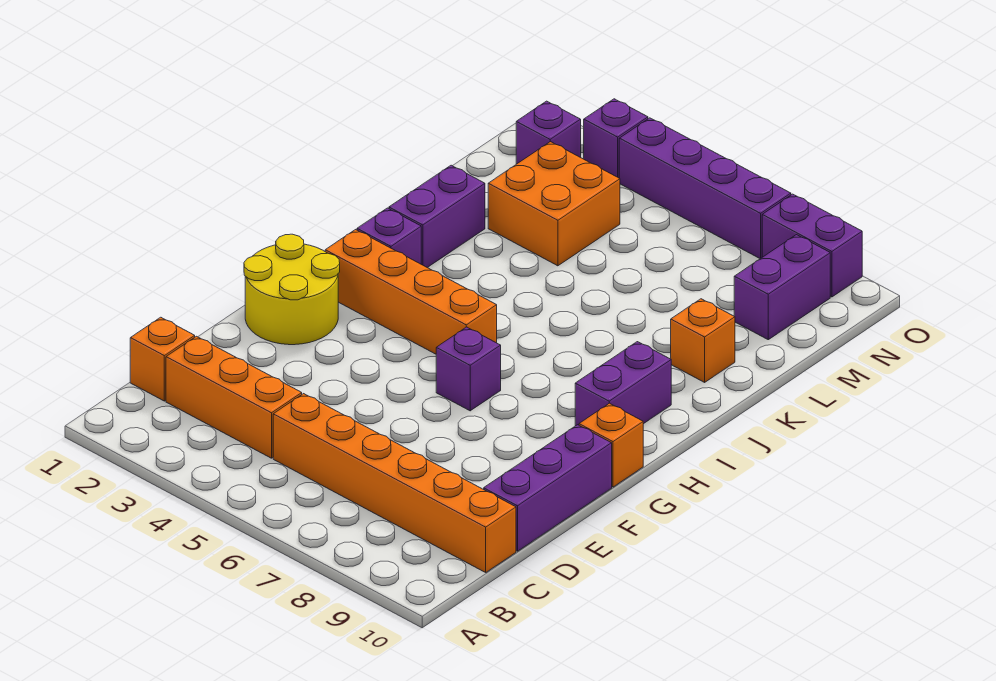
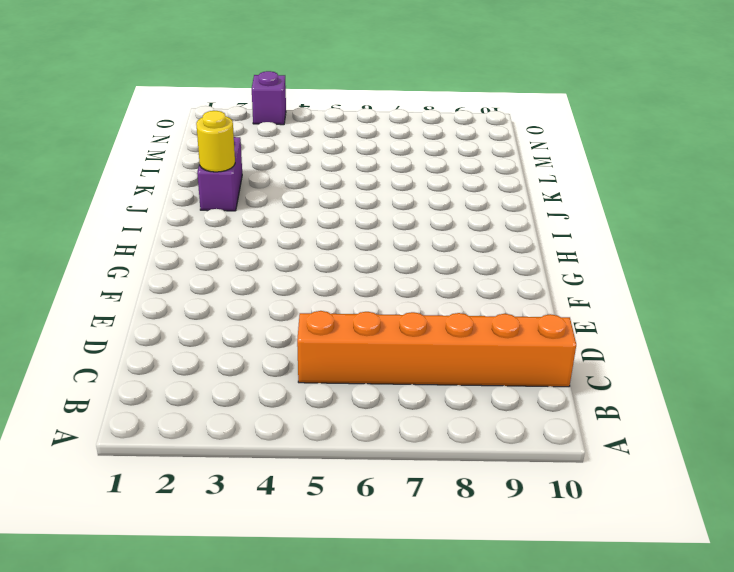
yellow round brick J2 level 2 -> none
none -> orange brick C1 level 1
none -> orange brick C2:C4 level 1
none -> purple brick D10:F10 level 1

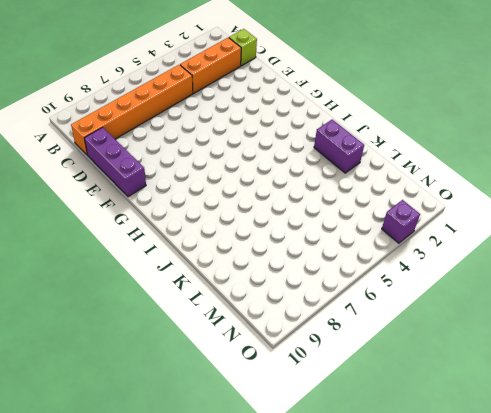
lime brick C1 level 1 -> orange brick C1 level 1
none -> yellow round brick F1:G2 level 1
none -> purple brick G6 level 1
none -> orange brick G10 level 1

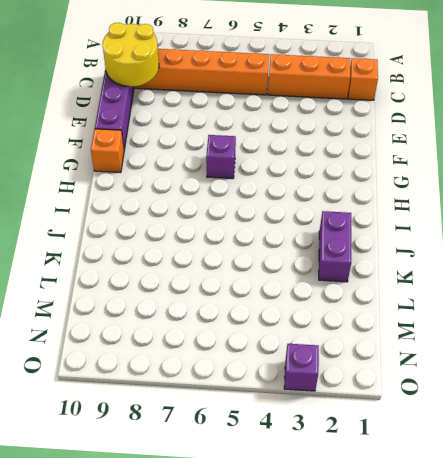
yellow round brick C9:D10 level 2 -> yellow round brick F1:G2 level 1
none -> orange brick H2:H5 level 1
none -> purple brick H9:I9 level 1
none -> purple brick I2 level 1

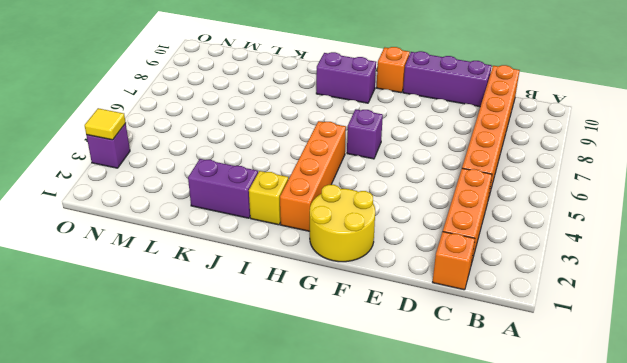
yellow brick I2 level 1 -> purple brick I2 level 1
yellow tile O3 level 2 -> none
none -> orange brick K9 level 1
none -> orange brick L3:M4 level 1
none -> purple brick M9:N9 level 1

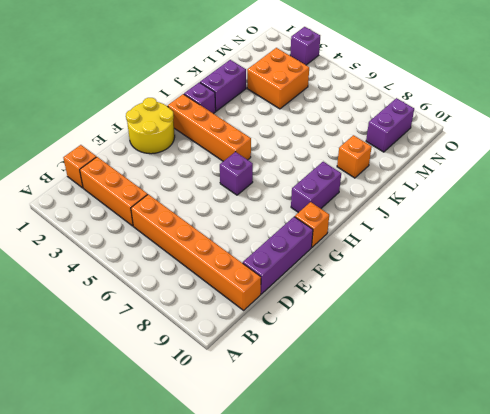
none -> purple brick N2 level 1
none -> purple brick O4:O7 level 1
none -> purple brick O8:O9 level 1

